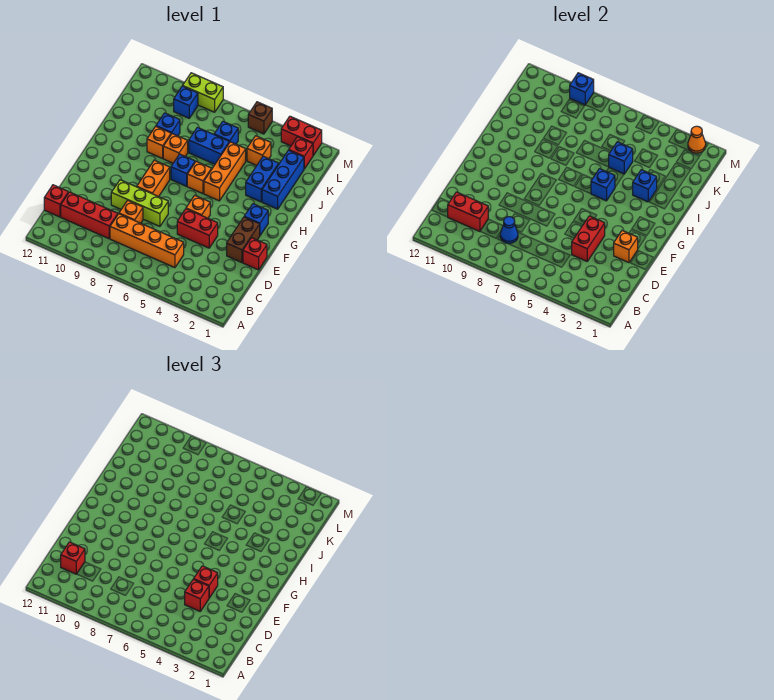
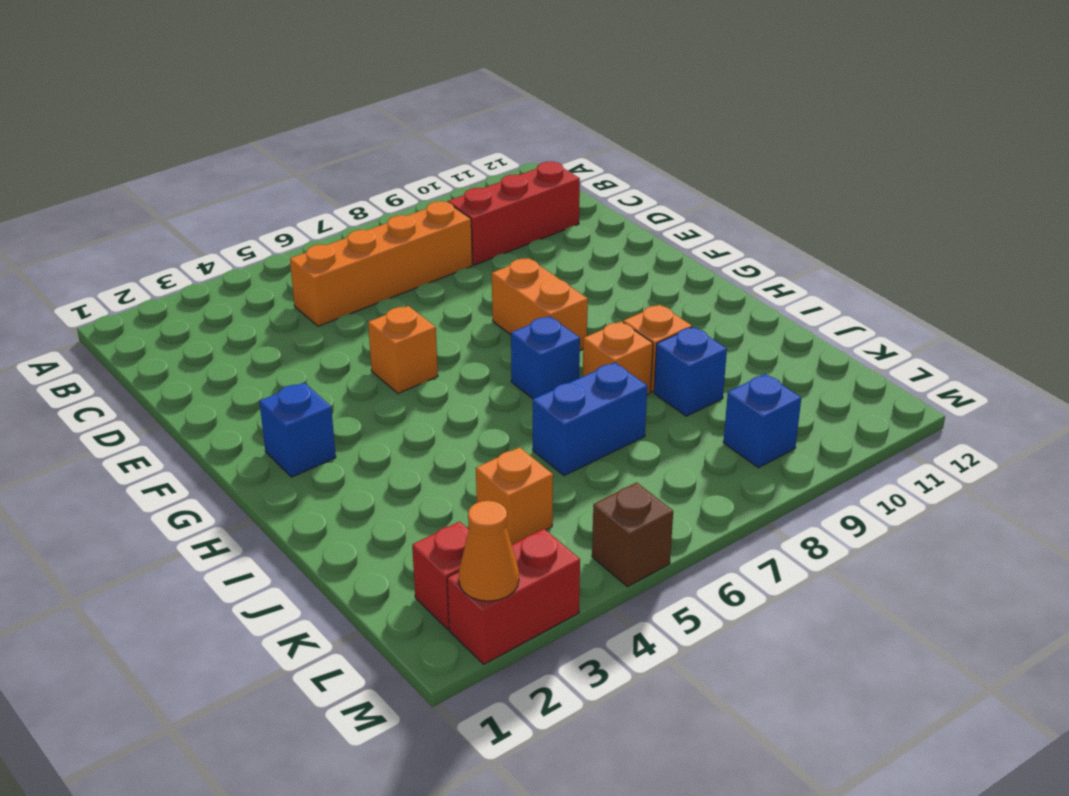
none -> red brick C12 level 1
none -> orange brick D8 level 1
none -> red brick E1 level 1
none -> brown brick E2:F2 level 1

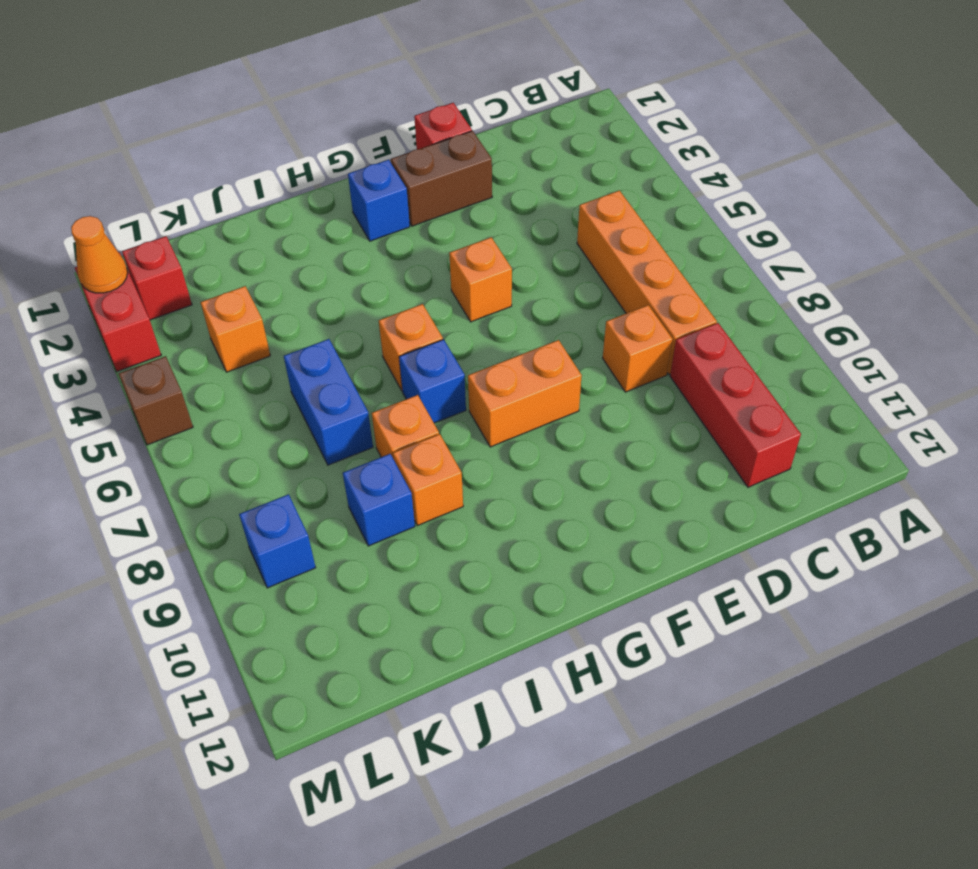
none -> red brick C12 level 1
none -> red brick E4:E5 level 1
none -> lime brick E7:E9 level 1
none -> orange brick H5:J5 level 1

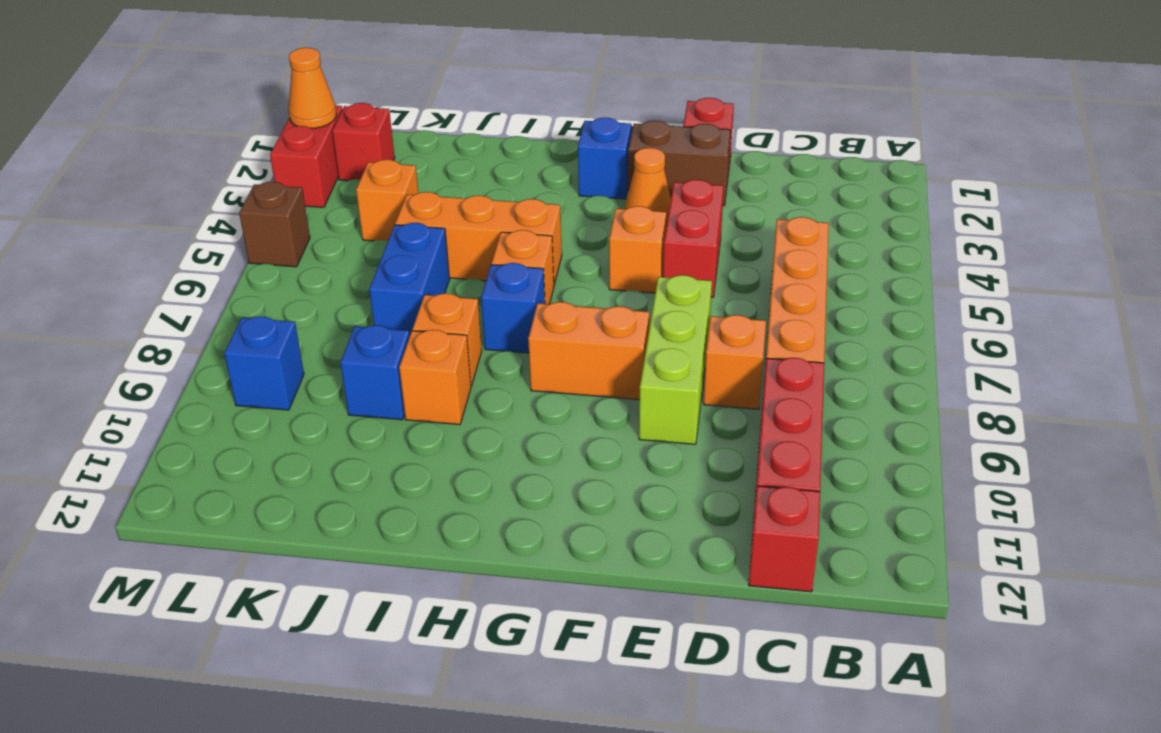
orange cone F3 level 1 -> none
none -> blue brick I2:K2 level 1
none -> blue brick I3:J3 level 1
none -> blue brick K6 level 1
none -> lime brick M8:M9 level 1

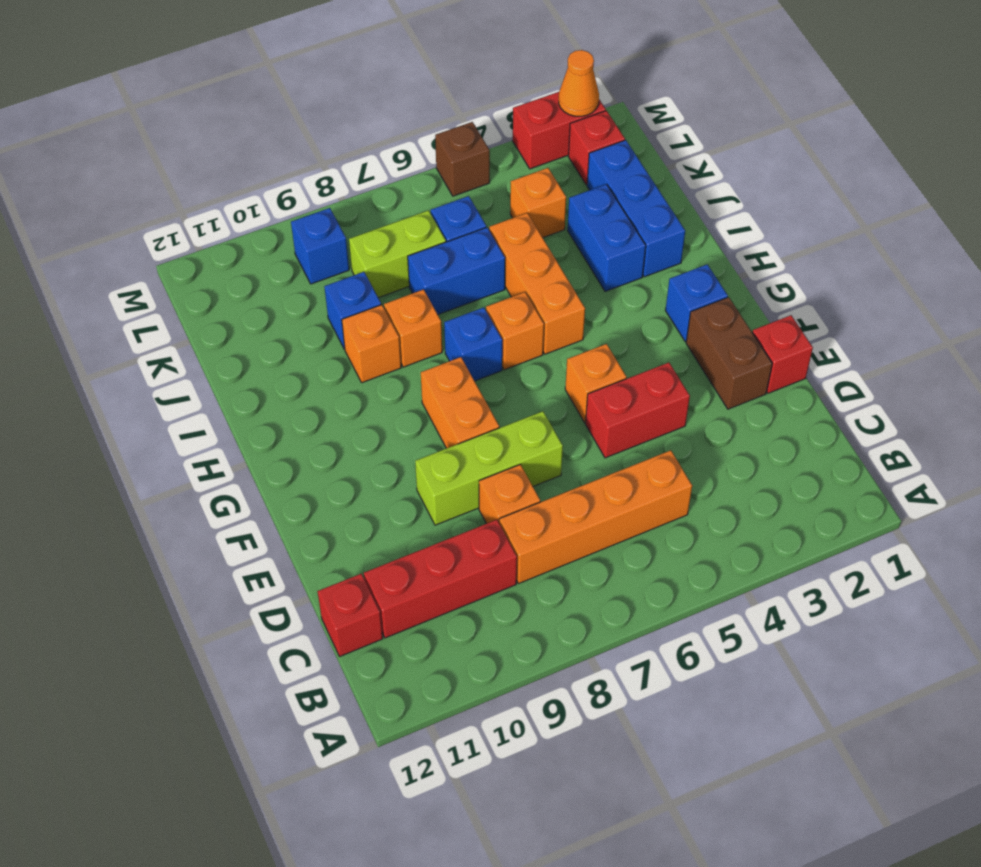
lime brick K7:K8 level 1 -> lime brick M8:M9 level 1
none -> blue cone C8 level 2
none -> red brick C10:C11 level 2
none -> red brick D4:E4 level 2
none -> orange brick E2 level 2

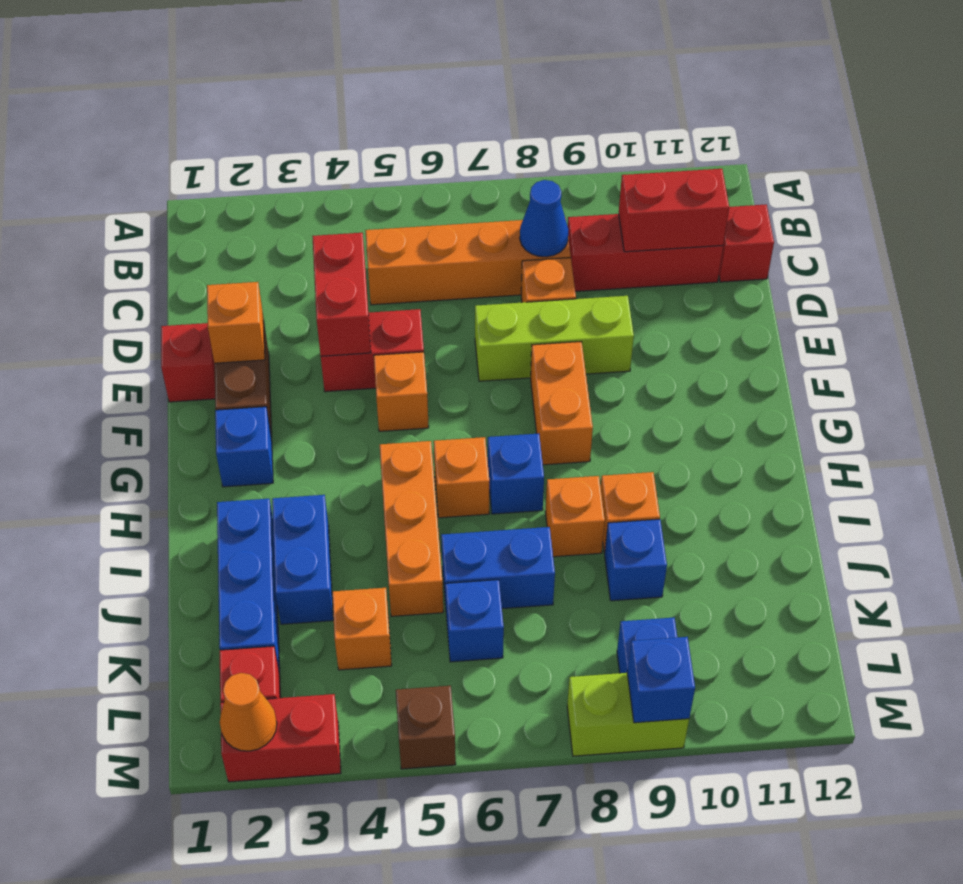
none -> blue brick H5 level 2
none -> blue brick I3 level 2
none -> blue brick J5 level 2
none -> red brick C11 level 3

